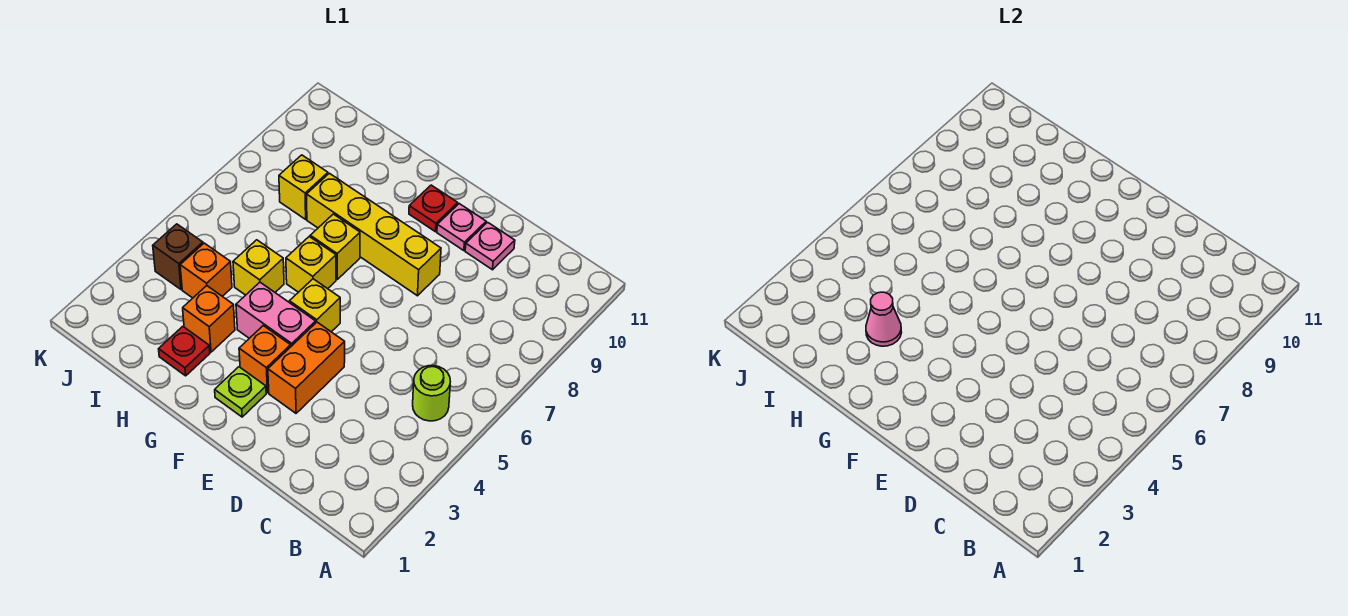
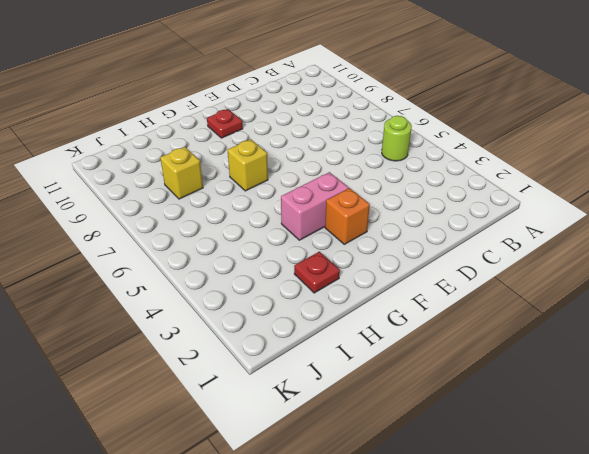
none -> pink plate D10 level 1
none -> orange brick E3:E4 level 1
none -> yellow brick E8:H8 level 1

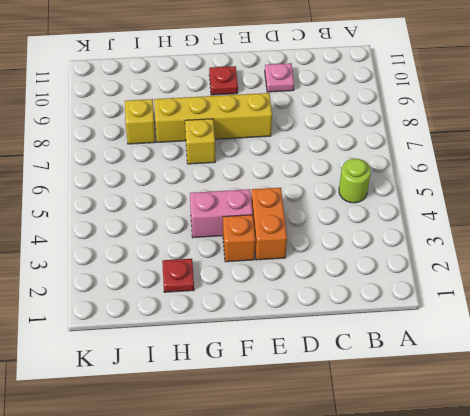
none -> pink plate E10 level 1
none -> lime plate F2 level 1
none -> yellow brick F5 level 1

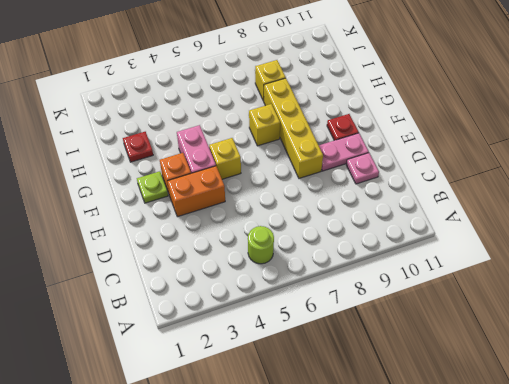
pink plate E9:E10 level 1 -> pink plate E10 level 1
none -> yellow brick G6 level 1
none -> orange brick H3 level 1
none -> yellow brick H5 level 1

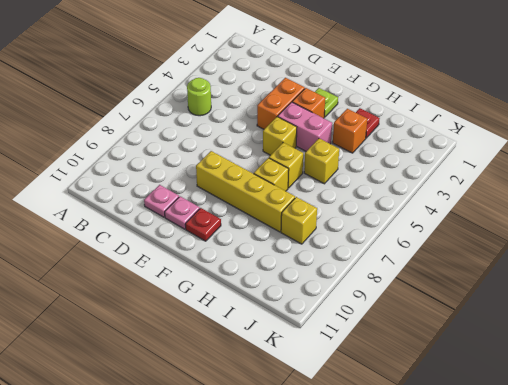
none -> orange brick I4 level 1
none -> brown brick J4 level 1
none -> pink cone H3 level 2

